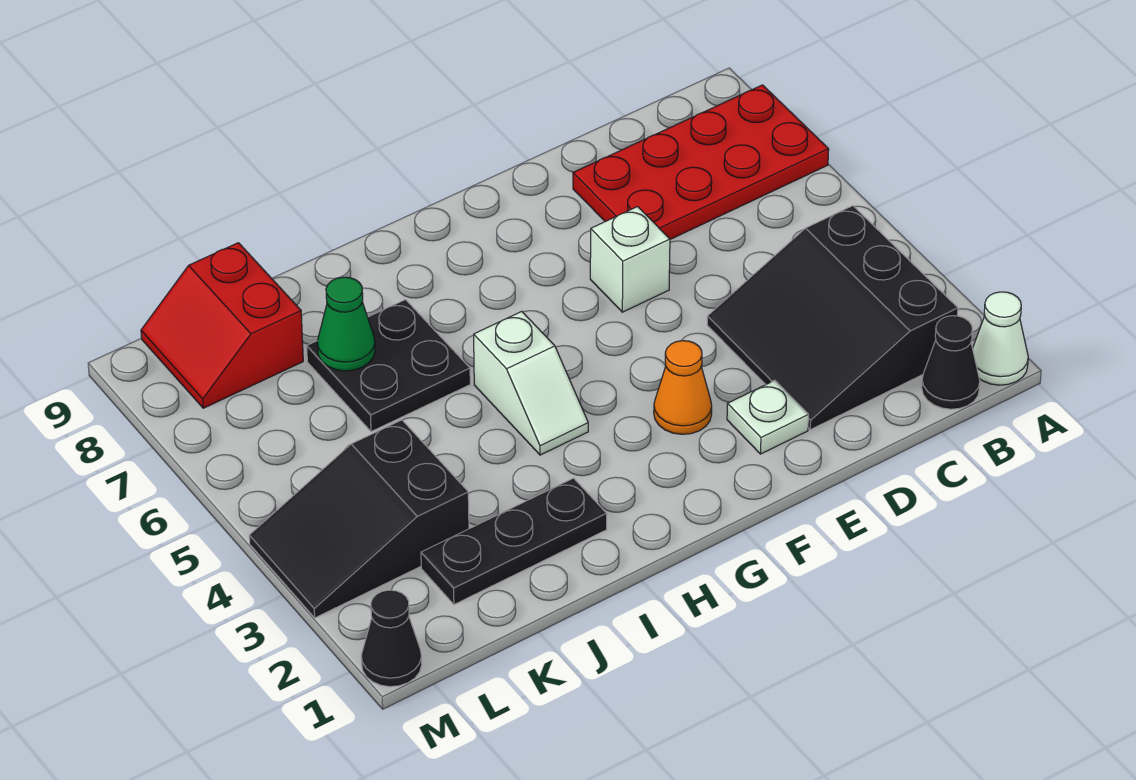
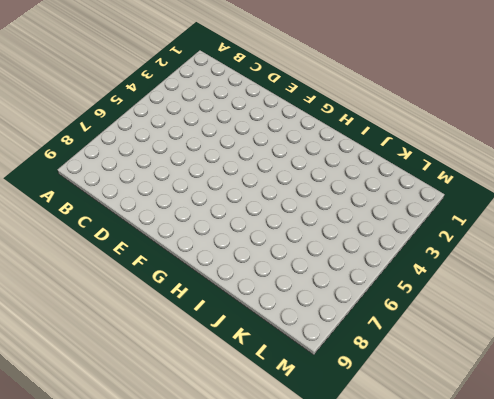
none -> white cone A1 level 1
none -> red plate A7:D8 level 1
none -> black cone B1 level 1

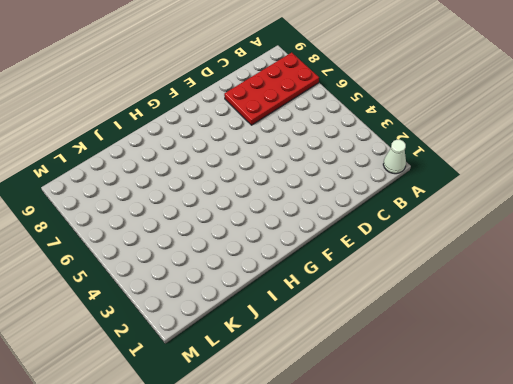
none -> black cone B1 level 1
none -> black slope B2:D4 level 1 top B
none -> white plate E2 level 1

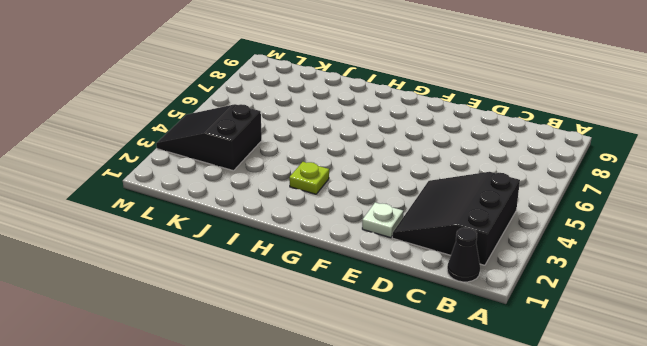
lime plate H3 level 1 -> none
none -> white cone A1 level 1
none -> red plate A7:D8 level 1
none -> white brick E6 level 1

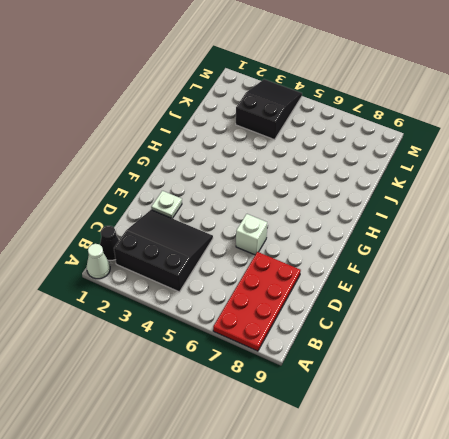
none -> orange cone F3 level 1
none -> white slope H4:H5 level 1 top 5
none -> black plate I2:K2 level 1

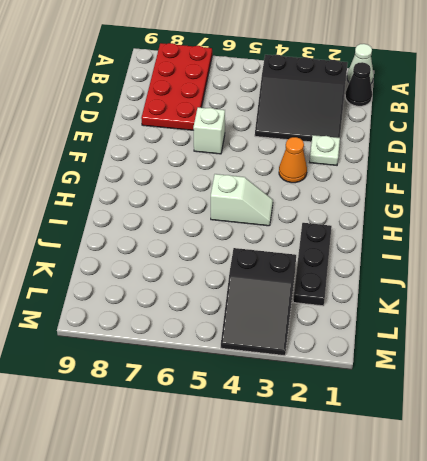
none -> black plate I6:J7 level 1
none -> red slope K8:L9 level 1 top K
none -> black cone M1 level 1

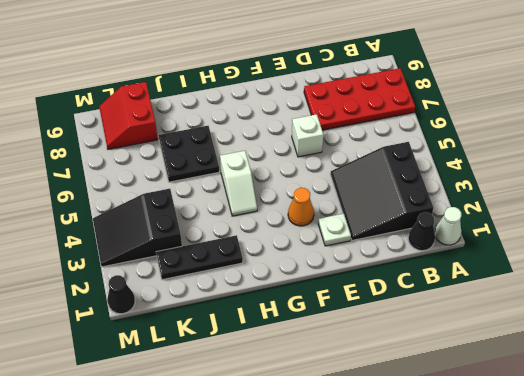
none -> green cone J7 level 2

